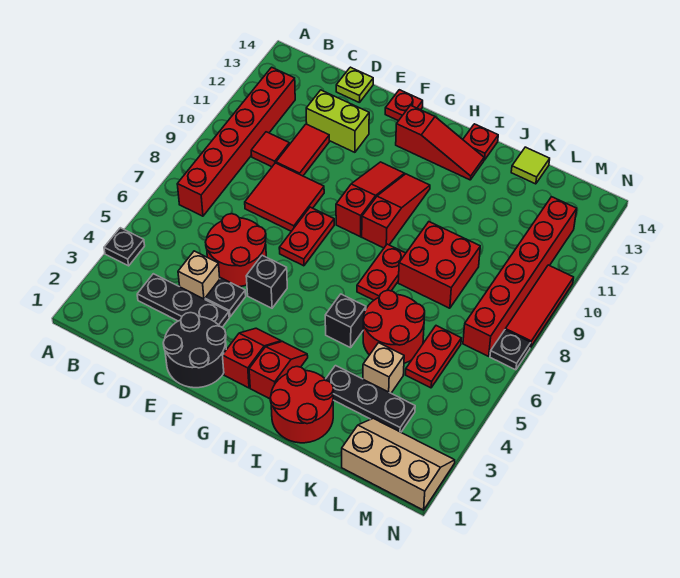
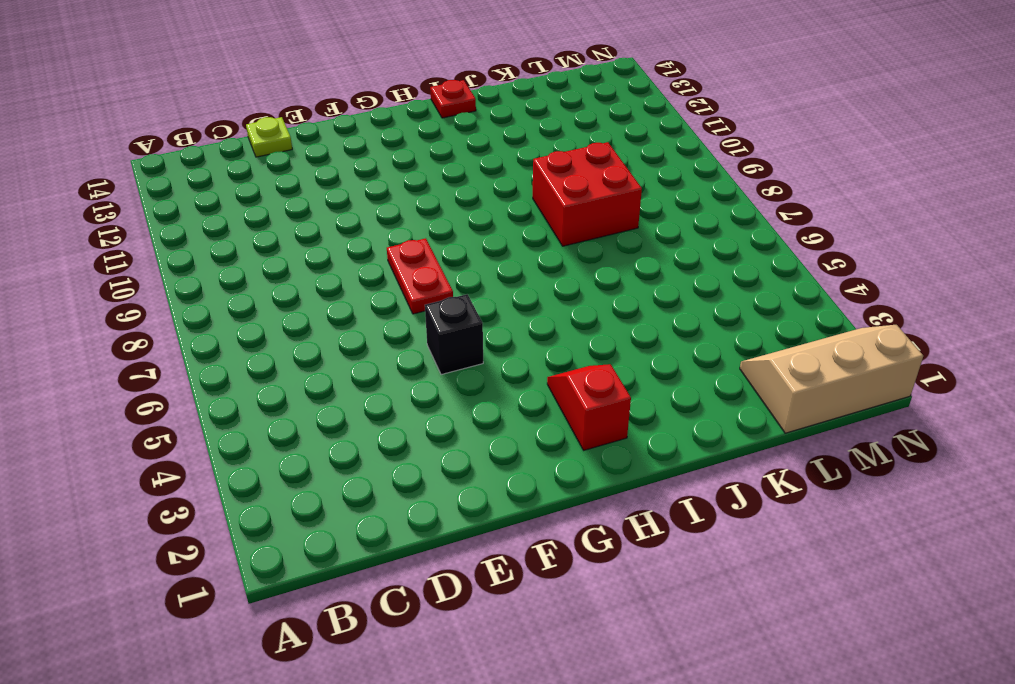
none -> black plate A4 level 1
none -> red brick B7:B12 level 1
none -> black plate C3:E3 level 1
none -> red tile C10 level 1

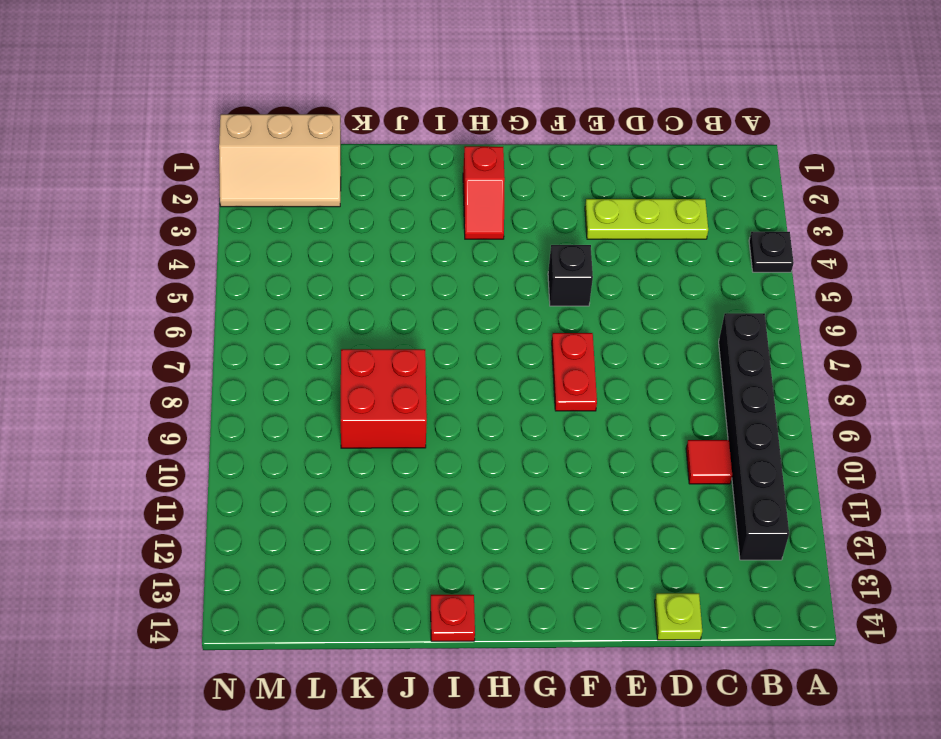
black brick B7:B12 level 1 -> red brick B7:B12 level 1
lime plate C3:E3 level 1 -> black plate C3:E3 level 1
none -> tan brick D4 level 1
none -> red round brick D5:E6 level 1
none -> red tile D8:E9 level 1
none -> red tile D10:D11 level 1

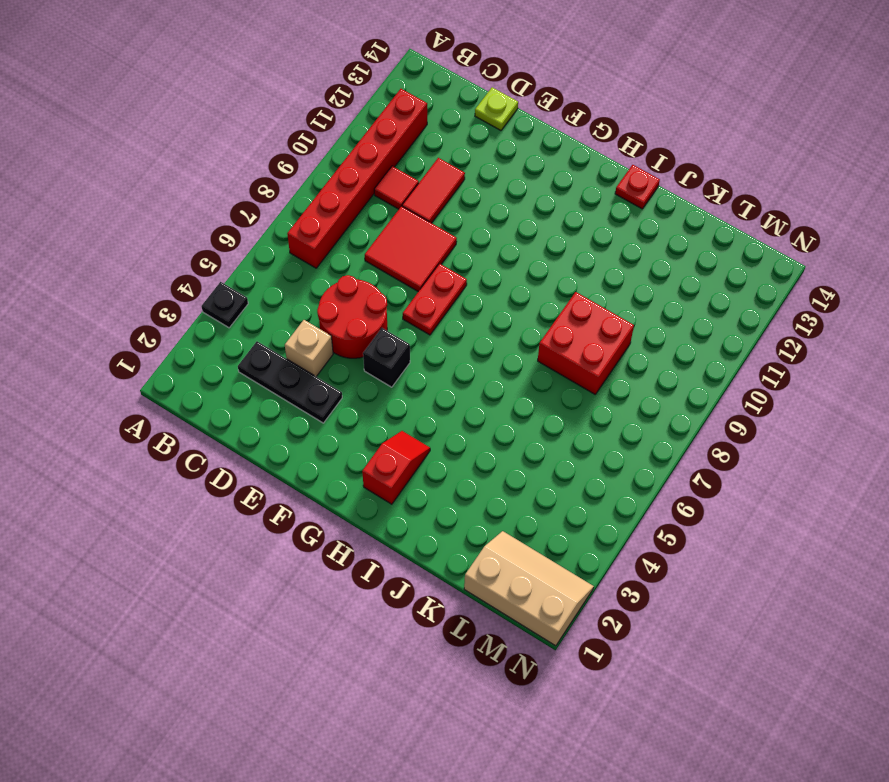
none -> lime brick D12:E12 level 1
none -> black round brick E1:F2 level 1
none -> black plate E4 level 1
none -> red plate F14 level 1

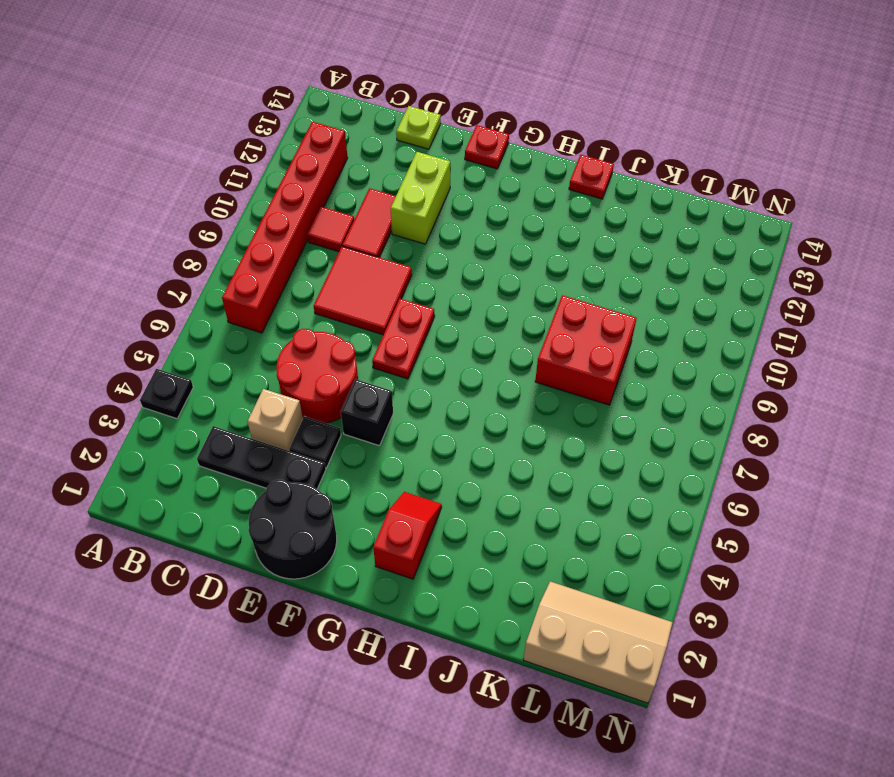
lime brick E11:E12 level 1 -> lime brick D12:E12 level 1
none -> red slope G2:G3 level 1 top 2
none -> red slope G9:G11 level 1 top 9
none -> red slope G13:I13 level 1 top G
none -> red slope H9:H11 level 1 top 9

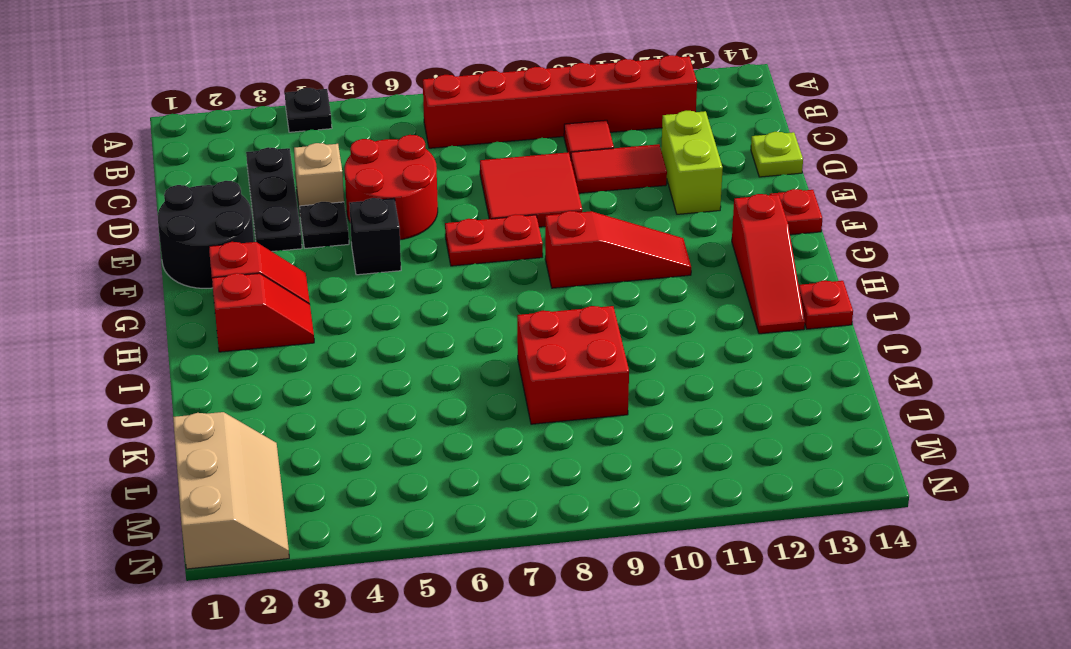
none -> red slope H9:H11 level 1 top 9
none -> red round brick I1:J2 level 1
none -> black brick I5 level 1
none -> red plate I7:I8 level 1

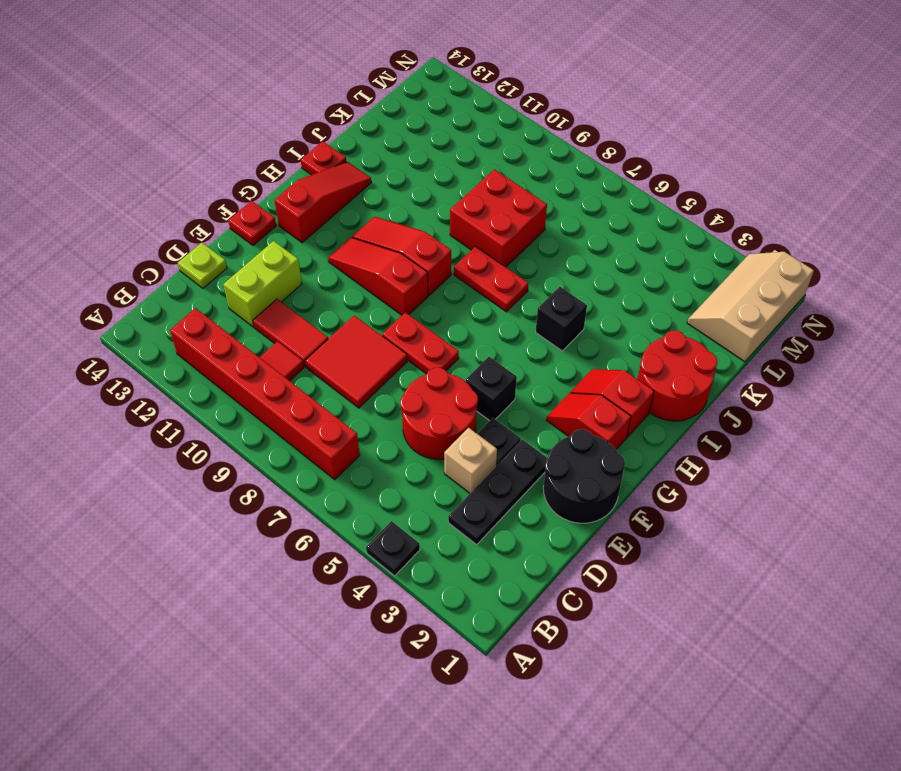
none -> black plate J3:L3 level 1
none -> red round brick J5:K6 level 1
none -> tan brick K4 level 1
none -> lime tile K14 level 1

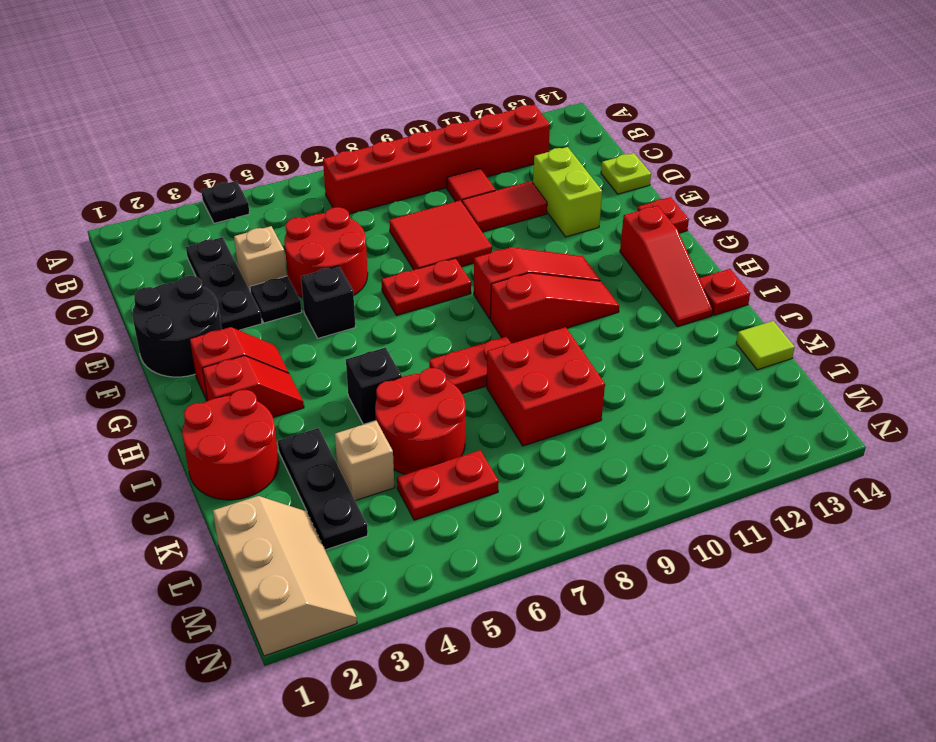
none -> red brick M7:M12 level 1
none -> black plate N7 level 1
none -> red tile N8:N10 level 1

